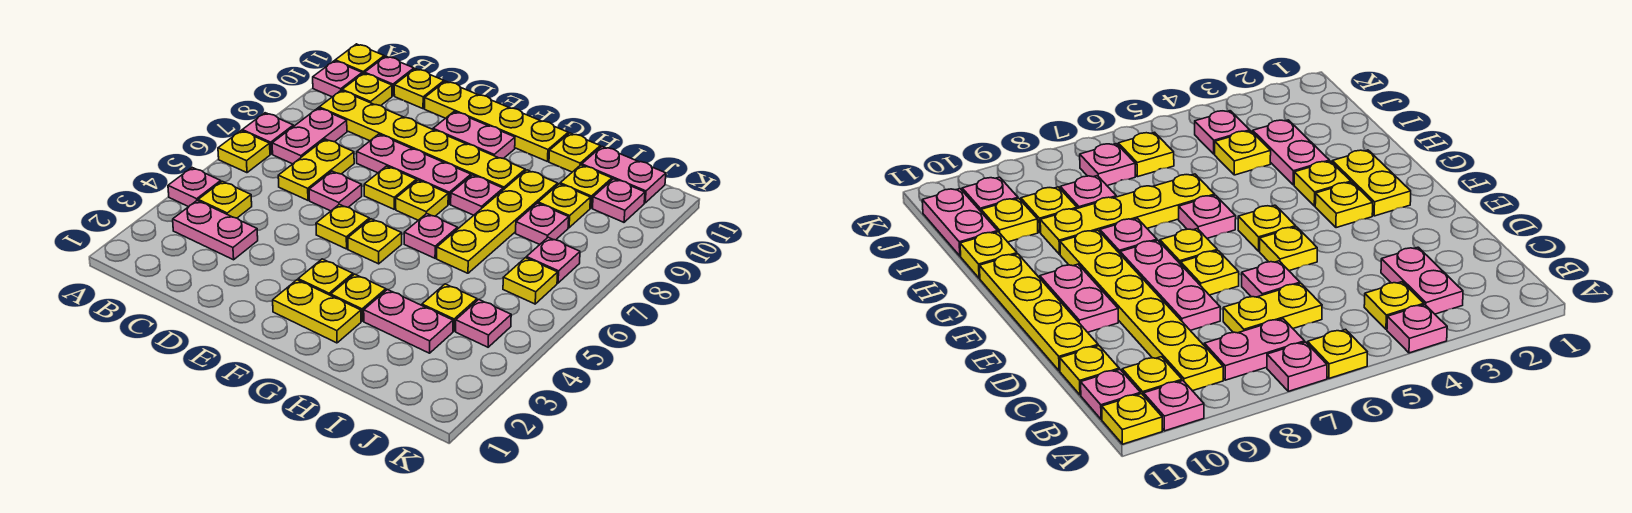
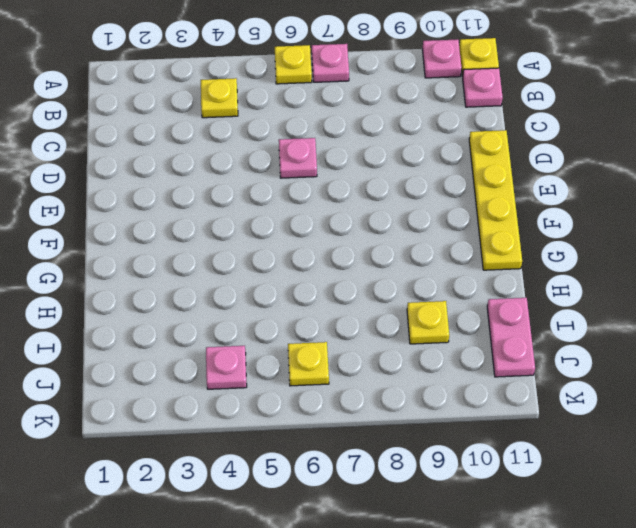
none -> pink plate A4 level 1
none -> pink plate B3:C3 level 1
none -> pink plate B7:B8 level 1
none -> yellow plate B9:G9 level 1

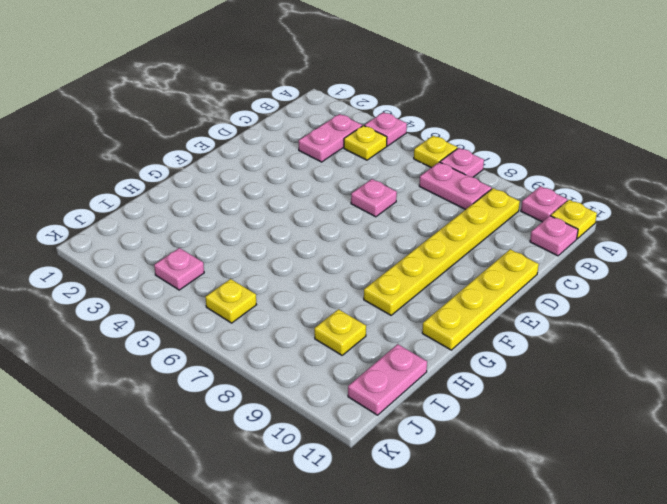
none -> yellow plate B10 level 1
none -> yellow plate C6:C7 level 1
none -> yellow plate C11 level 1
none -> pink plate D8:F8 level 1

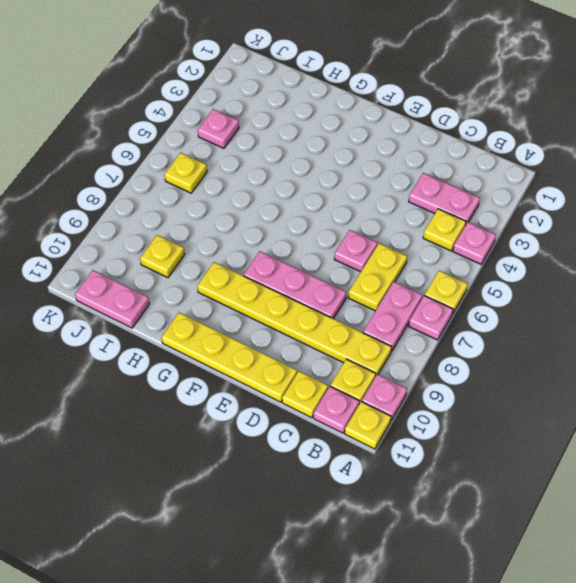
none -> yellow plate E5 level 1
none -> yellow plate E7 level 1
none -> pink plate E10:F10 level 1
none -> yellow plate F2:G2 level 1

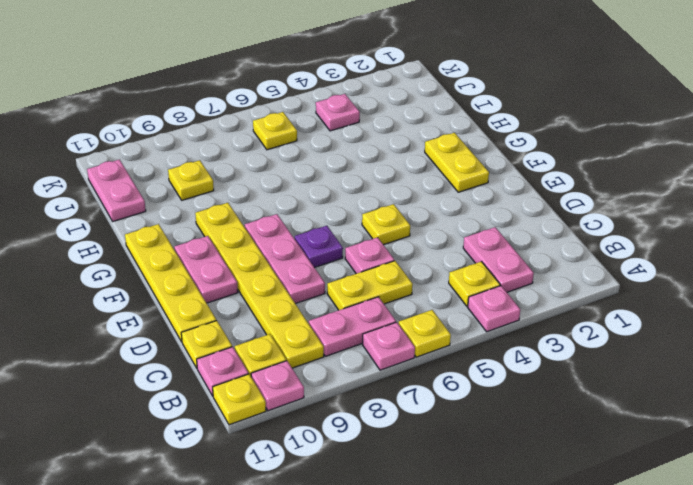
purple plate E7 level 1 -> yellow plate E7 level 1
none -> yellow plate F3 level 1
none -> yellow plate F5 level 1
none -> yellow plate F7 level 1
none -> yellow plate G3 level 1

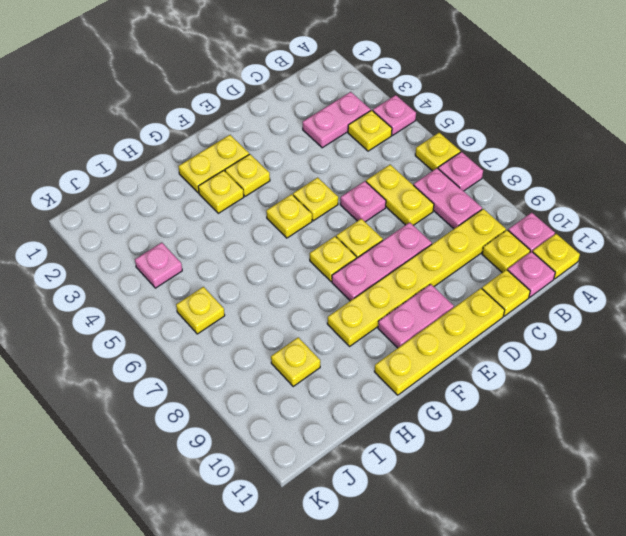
none -> pink plate G6 level 1
none -> pink plate G8 level 1
none -> pink plate H3:I3 level 1
none -> yellow plate H6:H9 level 1

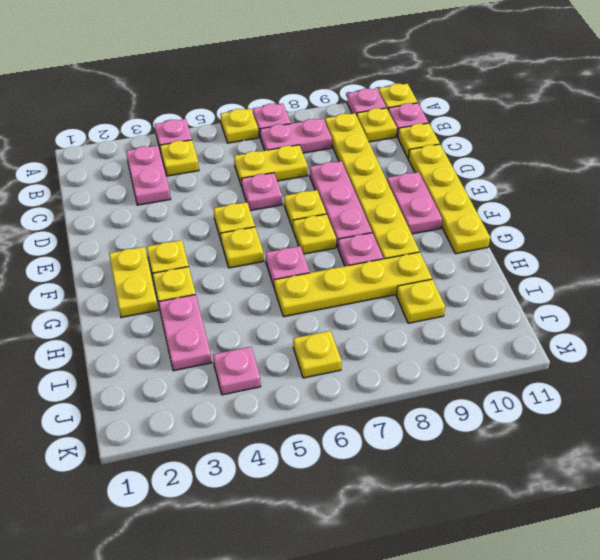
none -> yellow plate H11 level 1
none -> yellow plate I4 level 1
none -> pink plate I8 level 1
none -> yellow plate I10 level 1

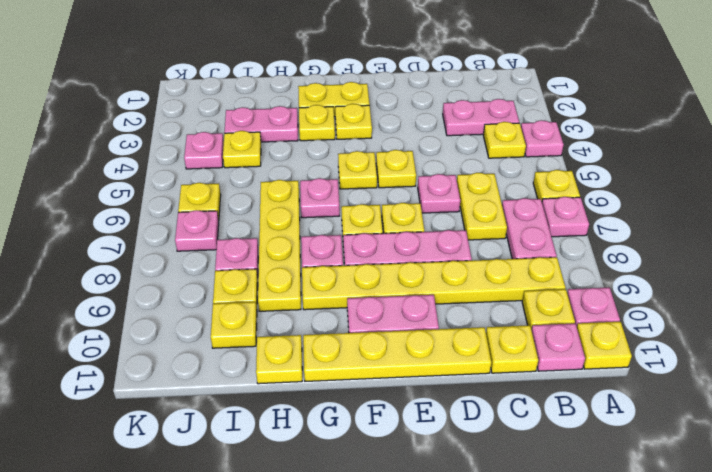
none -> pink plate I11:J11 level 1
none -> pink plate J10 level 1

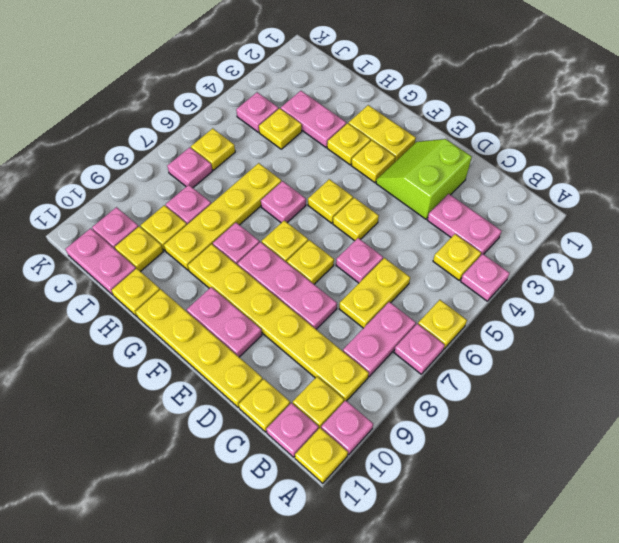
lime slope D2:E3 level 1 top D -> none

